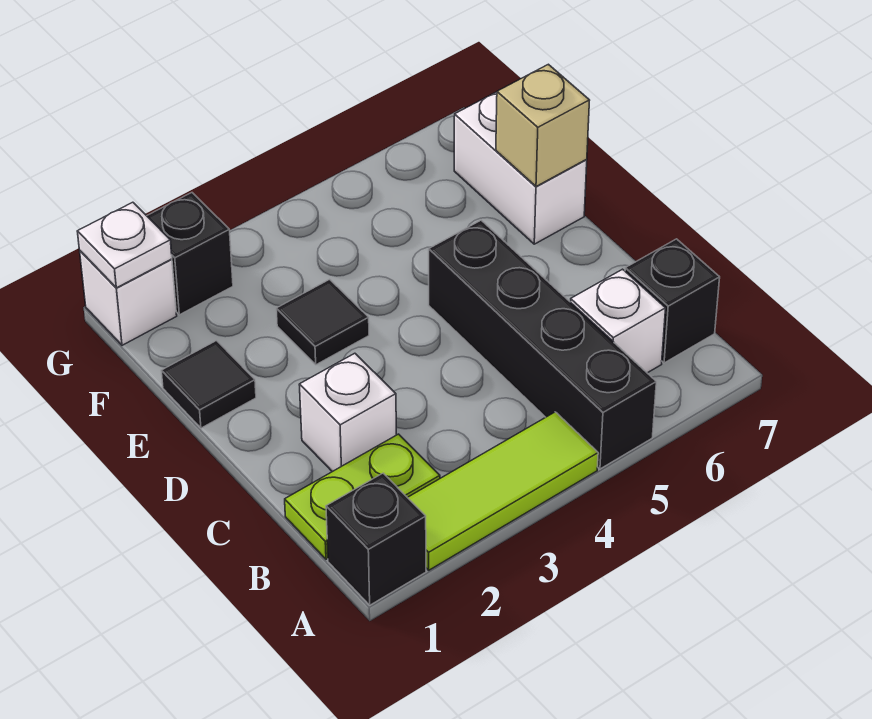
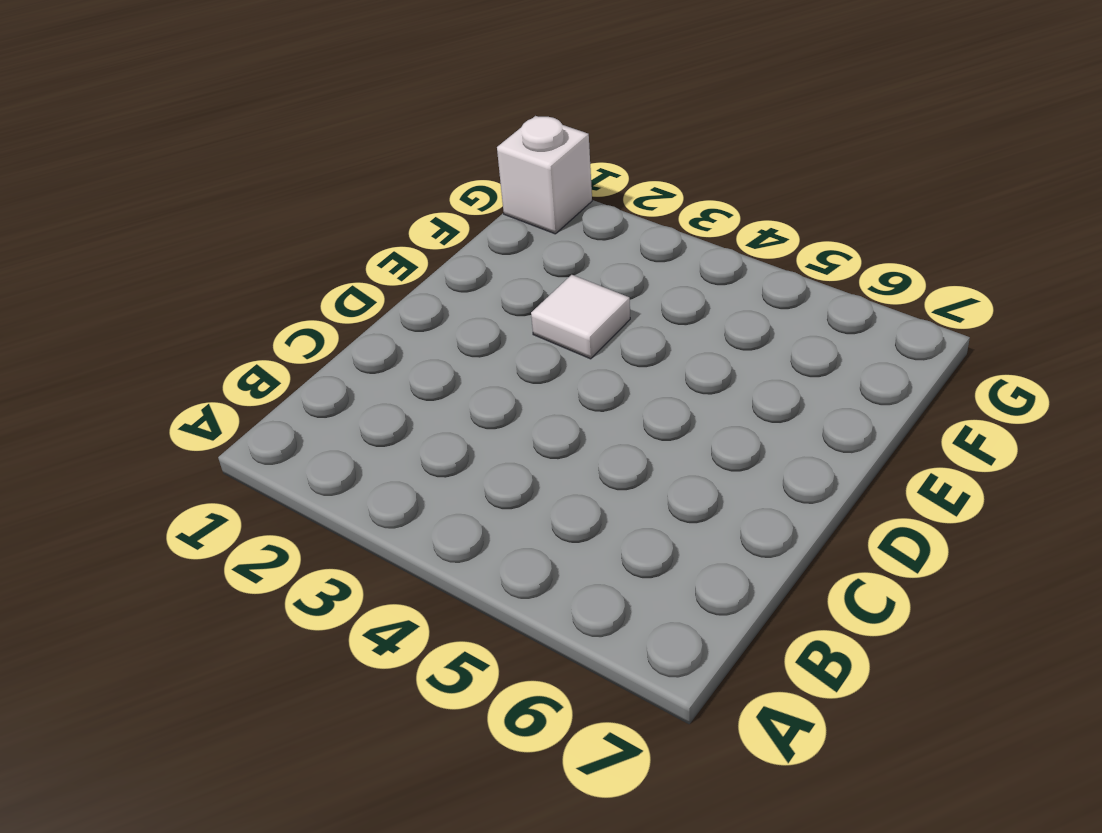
white tile E3 level 1 -> black tile E3 level 1
none -> black brick A1 level 1
none -> lime tile A2:A4 level 1
none -> black brick A5:D5 level 1

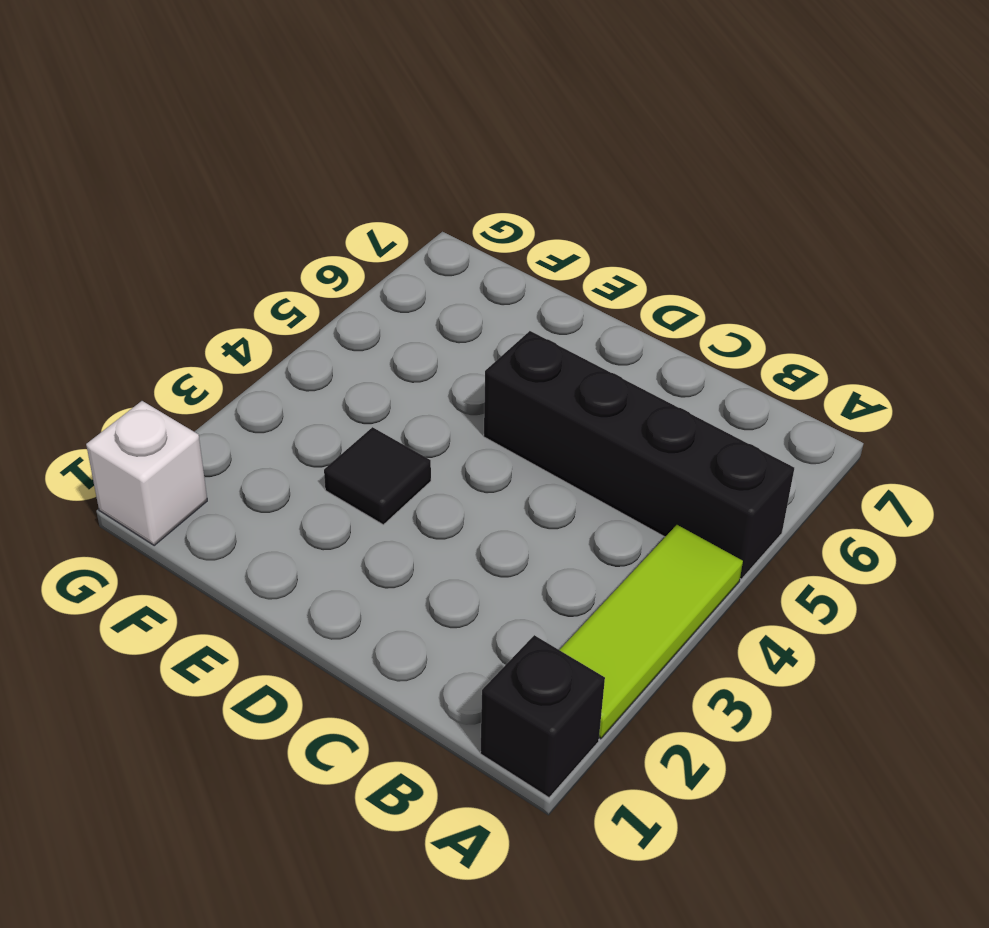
none -> lime plate B1:B2 level 1
none -> white brick B6 level 1
none -> black brick B7 level 1

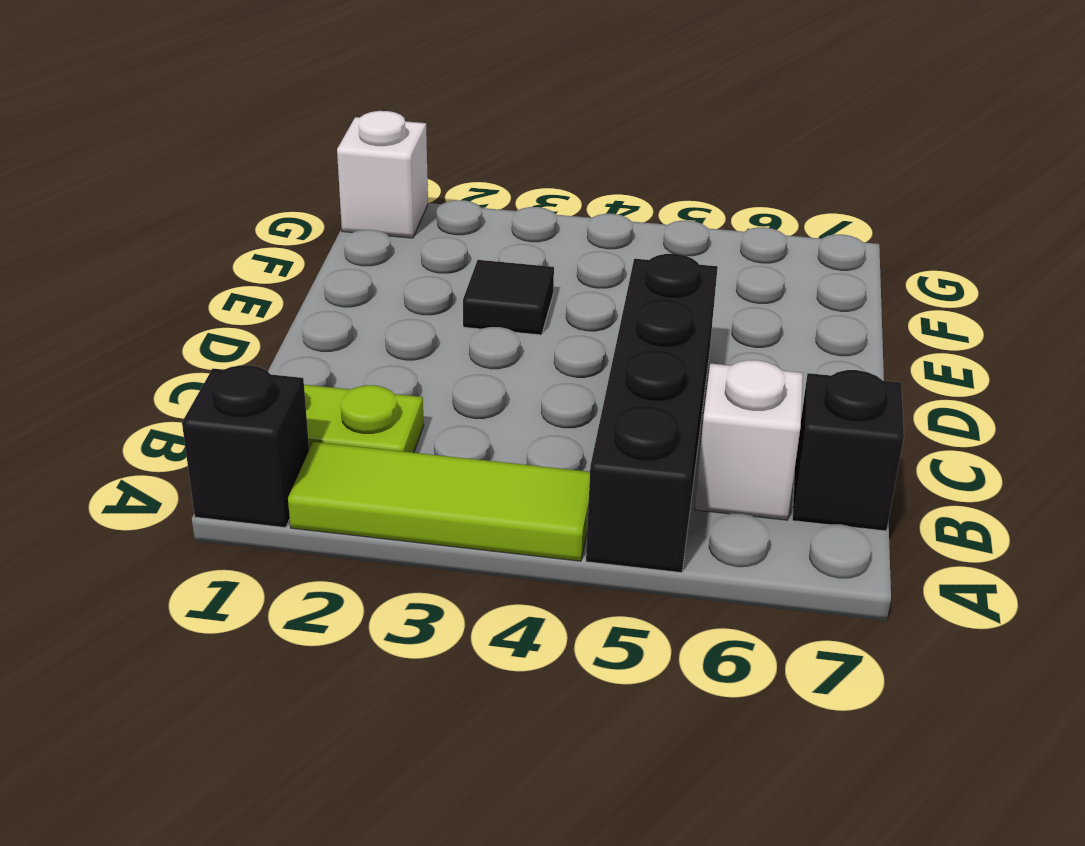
none -> white brick C2 level 1
none -> black tile E1 level 1
none -> white brick E7:F7 level 1

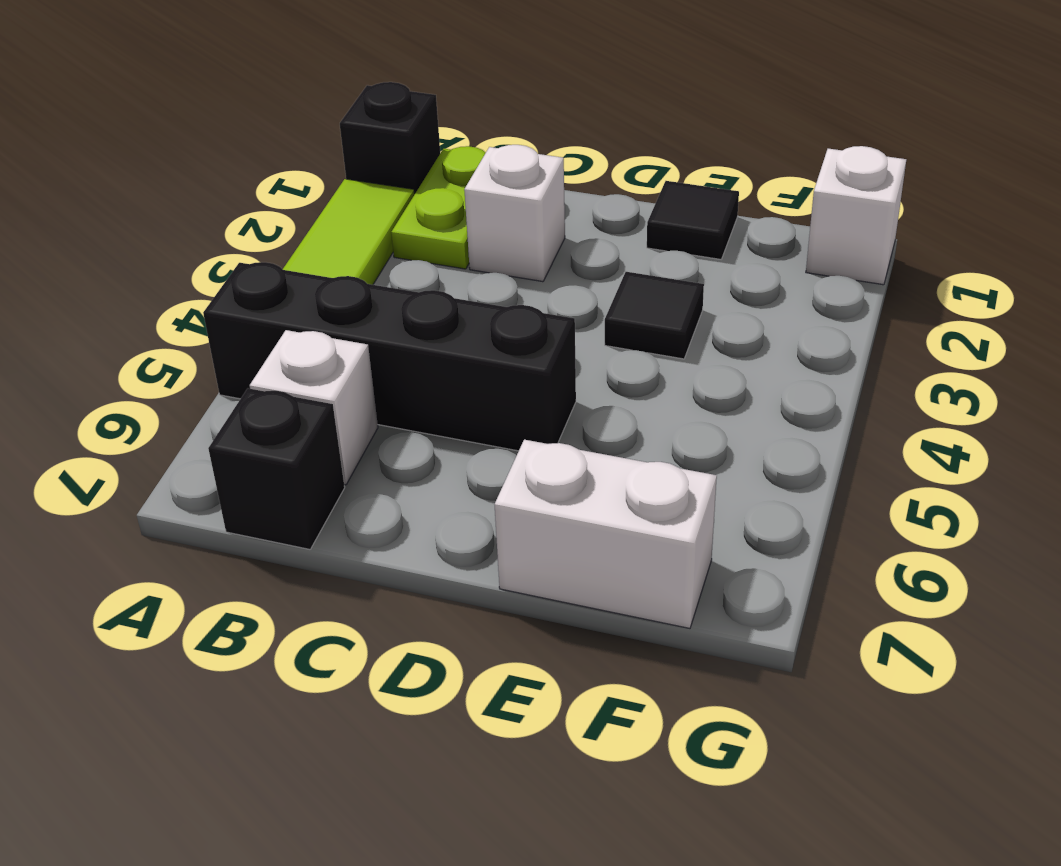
none -> black brick G2 level 1
none -> tan brick E7 level 2
none -> white plate G1 level 2

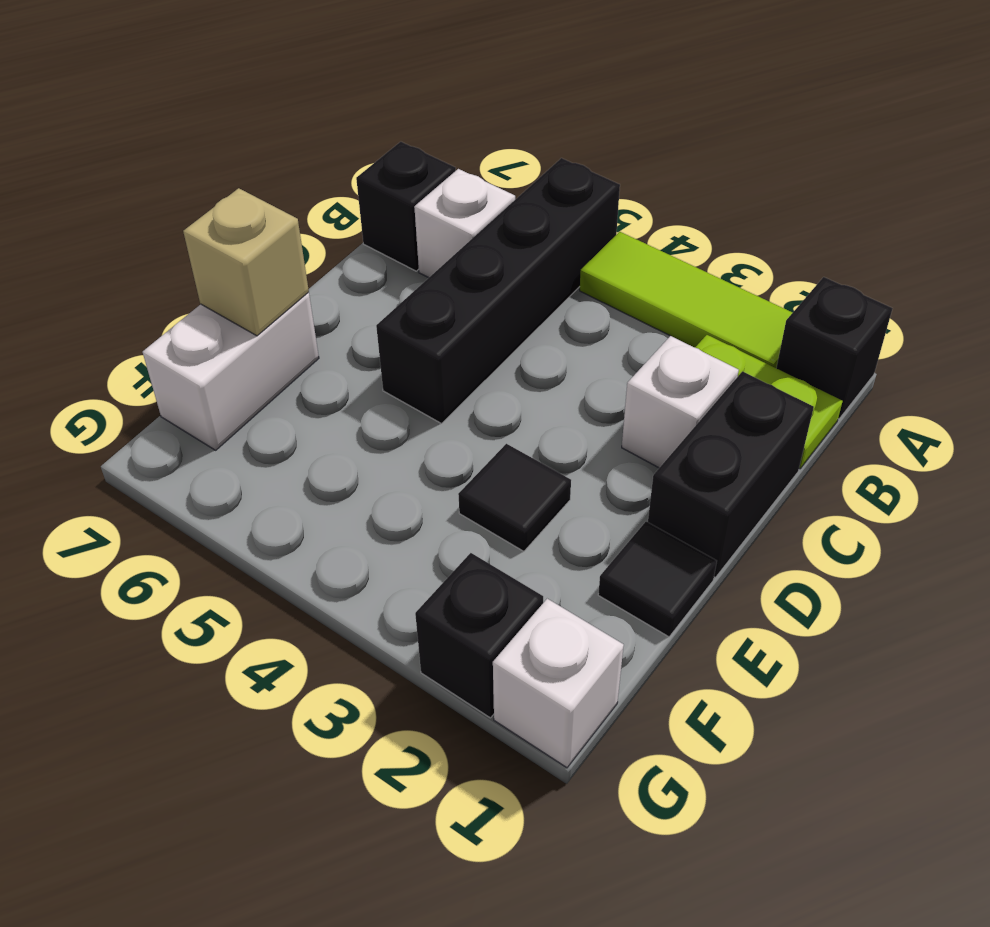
black brick C1:D1 level 1 -> none
none -> white plate G1 level 2

